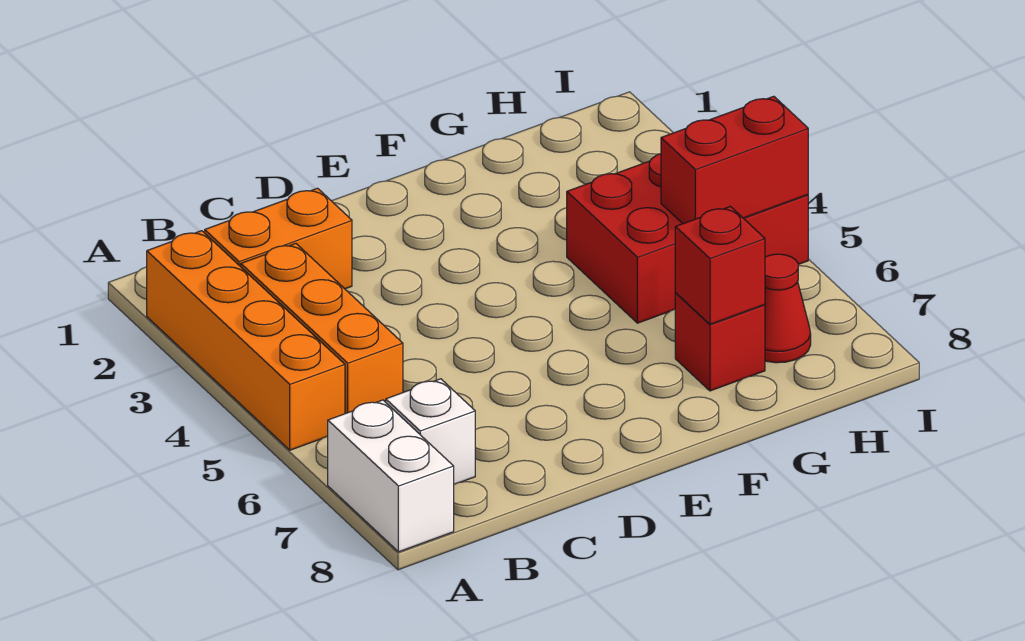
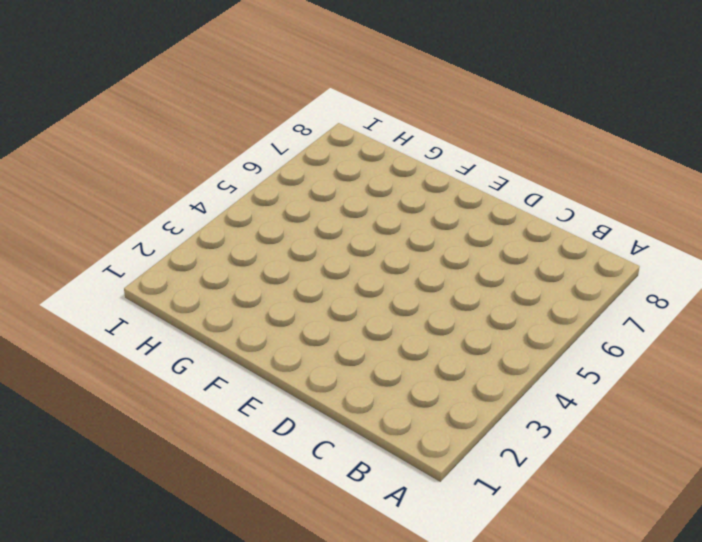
none -> orange brick A2:A5 level 1
none -> white brick A7:A8 level 1

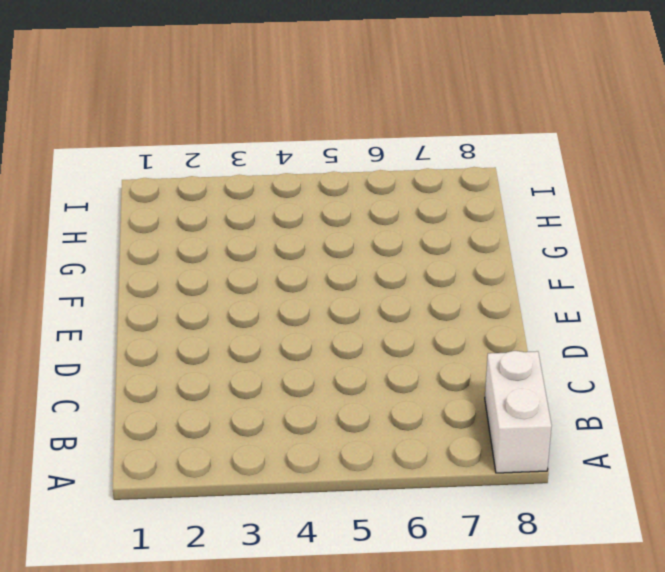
white brick A8:B8 level 1 -> white brick A7:A8 level 1
none -> orange brick A2:A5 level 1
none -> orange brick B2:C2 level 1

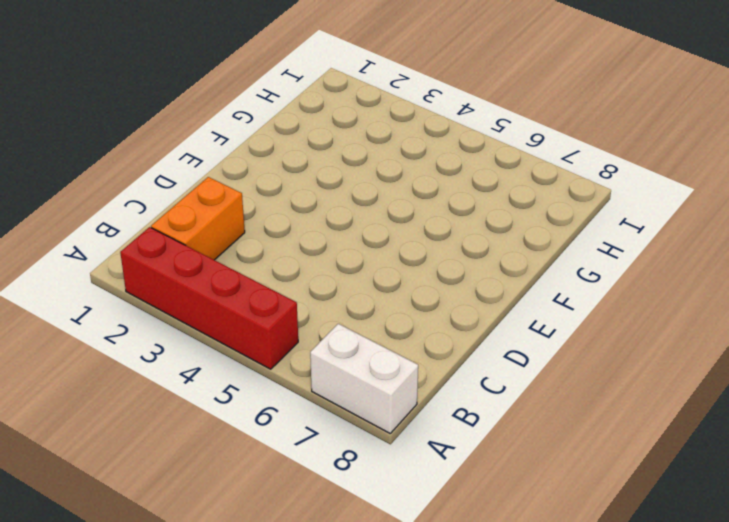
red brick A2:A5 level 1 -> orange brick A2:A5 level 1
none -> orange brick B3:B5 level 1
none -> white brick B7 level 1

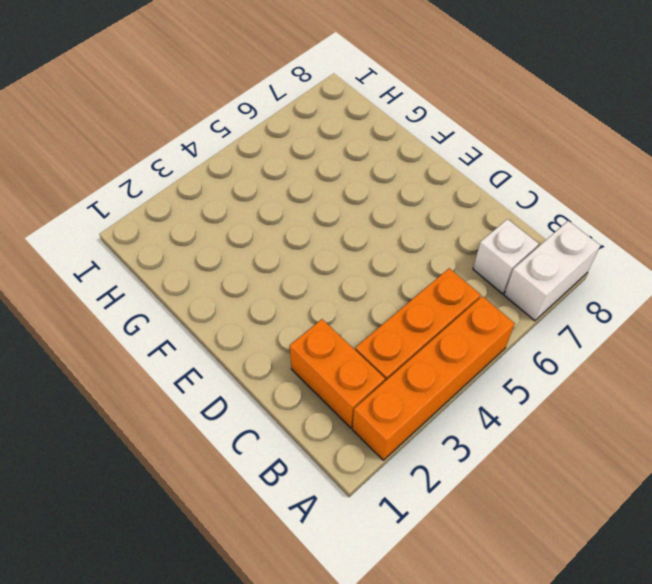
none -> red brick G4:I5 level 1
none -> red brick G7 level 1

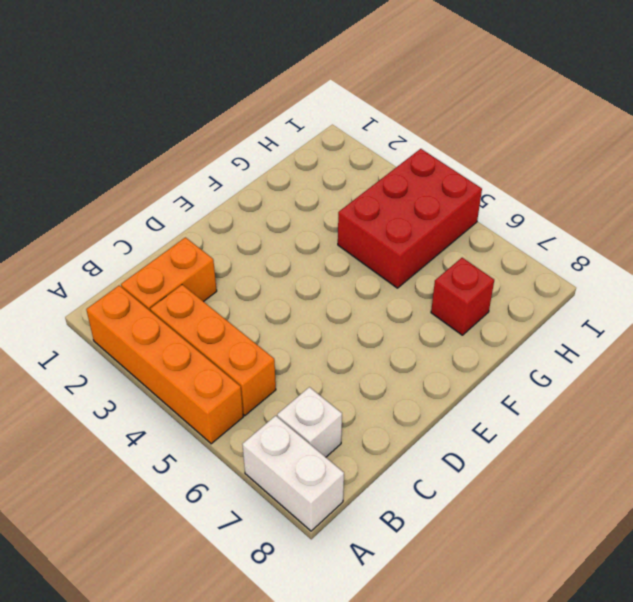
none -> red cone H7 level 1
none -> red brick G7 level 2

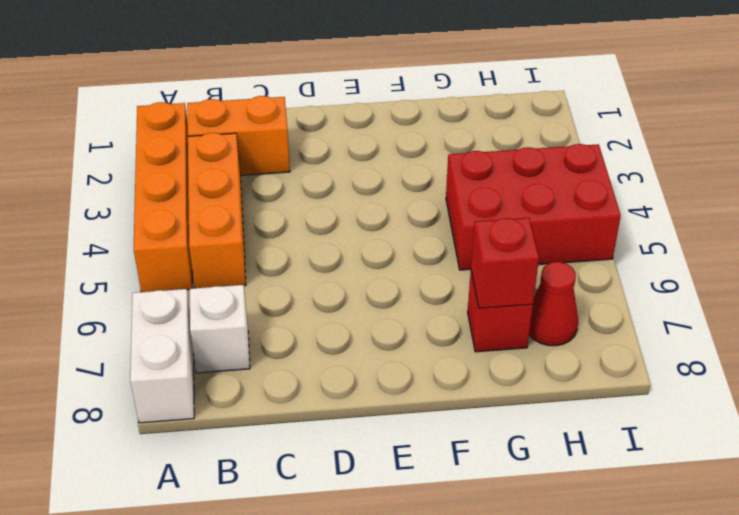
none -> red brick H5:I5 level 2

